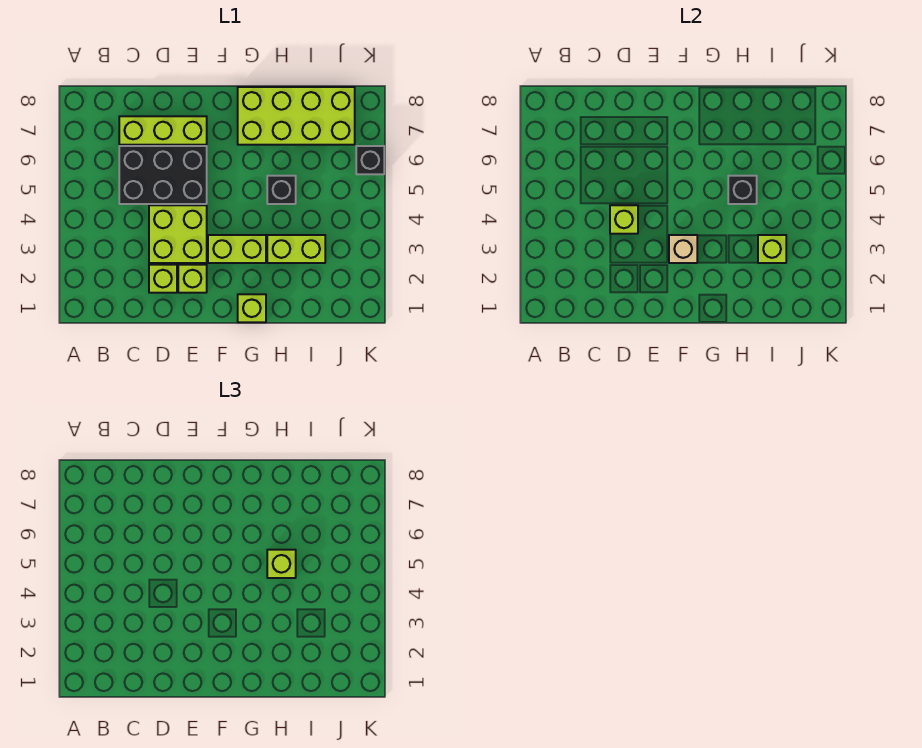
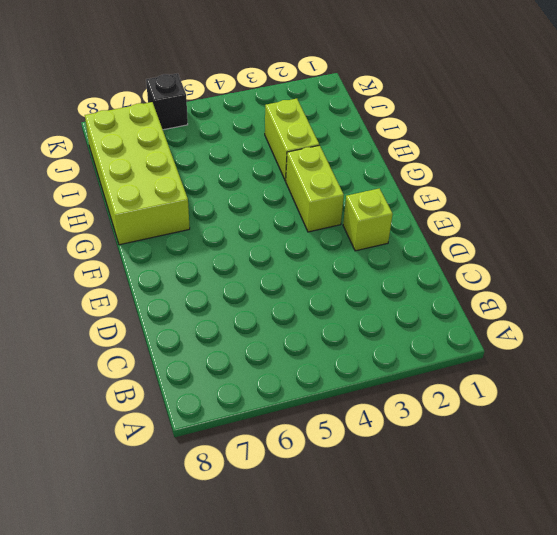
none -> black brick C5:E6 level 1
none -> lime brick C7:E7 level 1
none -> lime brick D2 level 1

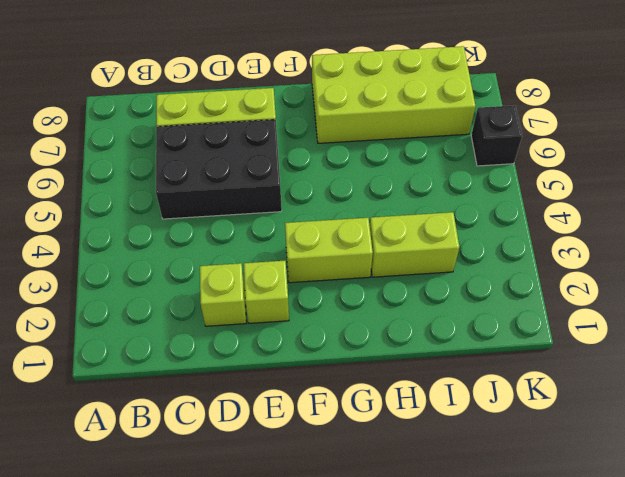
none -> lime brick D3:E4 level 1
none -> lime brick G1 level 1
none -> black brick H5 level 1

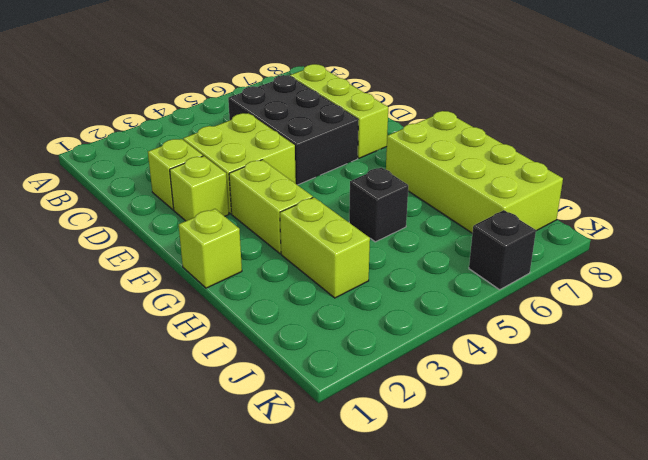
none -> lime brick D4 level 2
none -> tan brick F3 level 2
none -> black brick H5 level 2

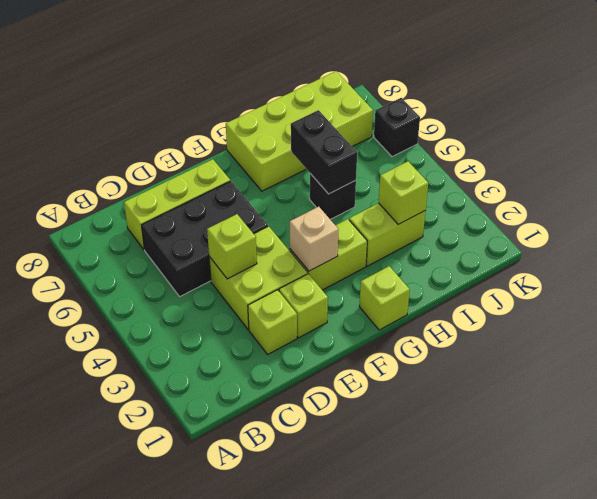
black brick H5:H6 level 2 -> black brick H5 level 2
none -> lime brick H5 level 3

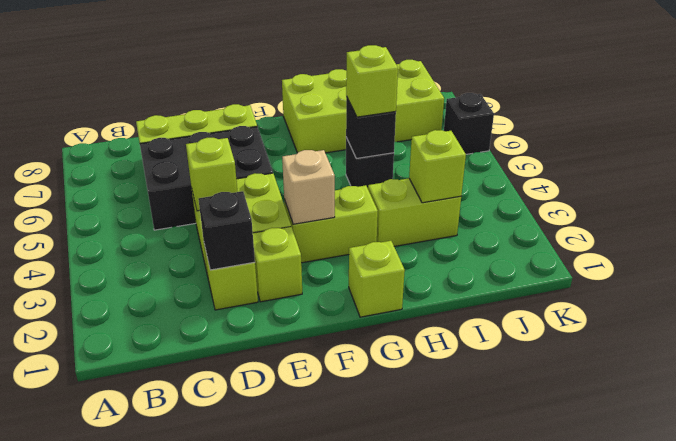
black brick D2 level 2 -> none

